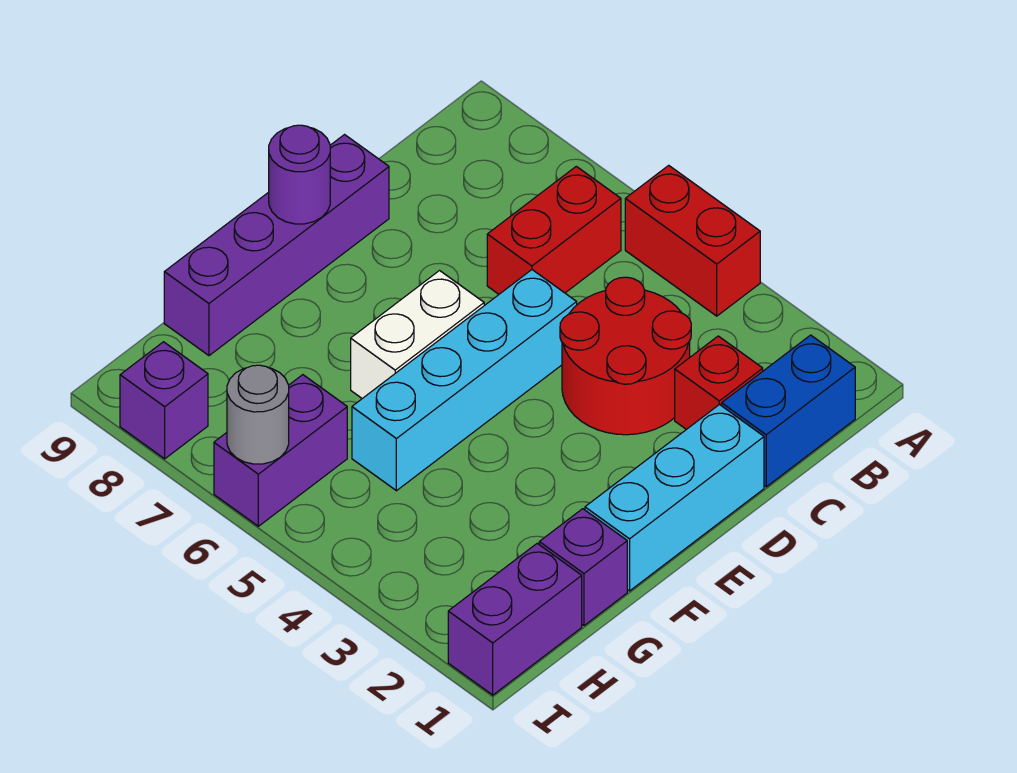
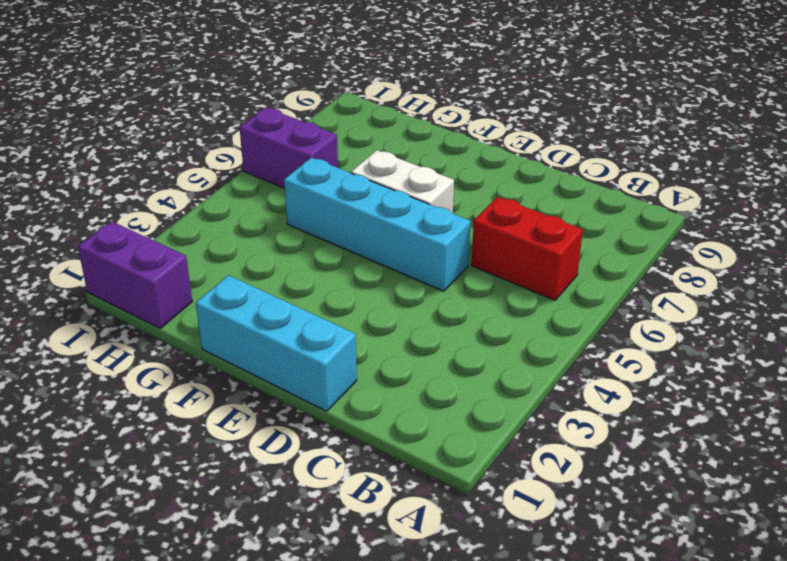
none -> red brick A4:A5 level 1
none -> blue brick B1:C1 level 1
none -> red brick C2 level 1

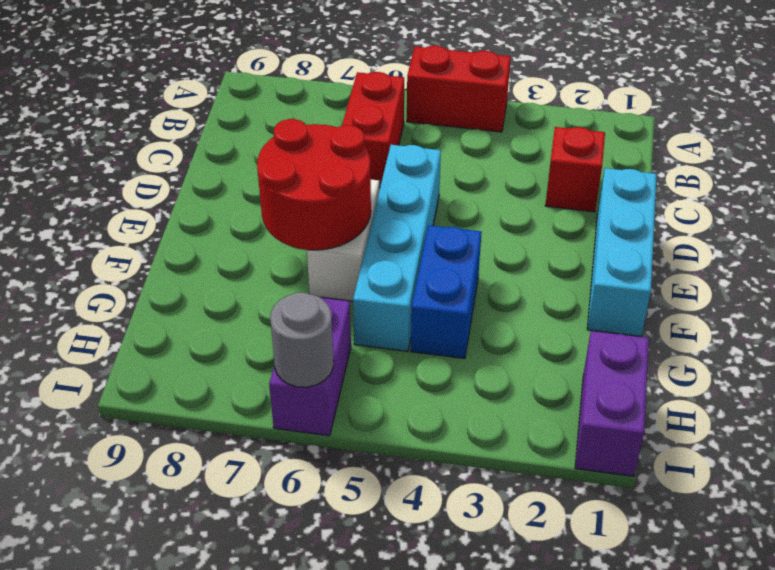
red round brick E6:F7 level 2 -> red round brick C3:D4 level 1
blue brick F4:G4 level 1 -> blue brick B1:C1 level 1
none -> purple brick D9:G9 level 1
none -> purple brick G1 level 1
none -> purple brick I8 level 1

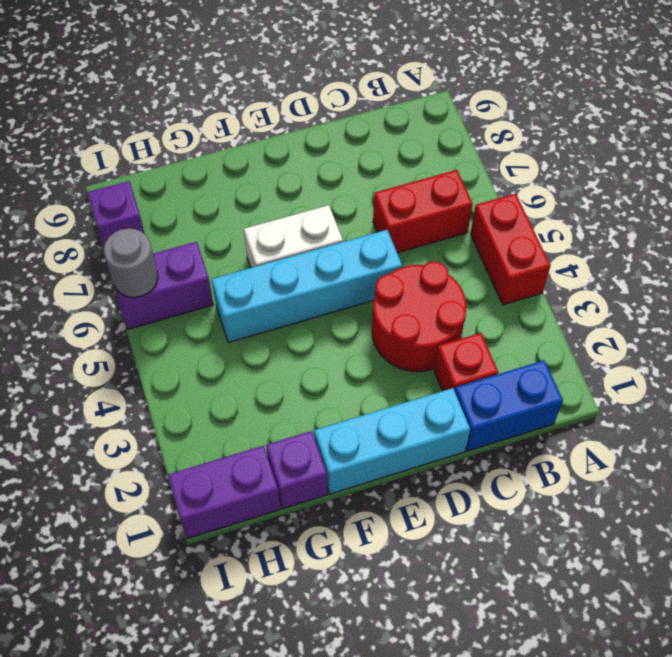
none -> purple brick D9:G9 level 1
none -> purple round brick E9 level 2

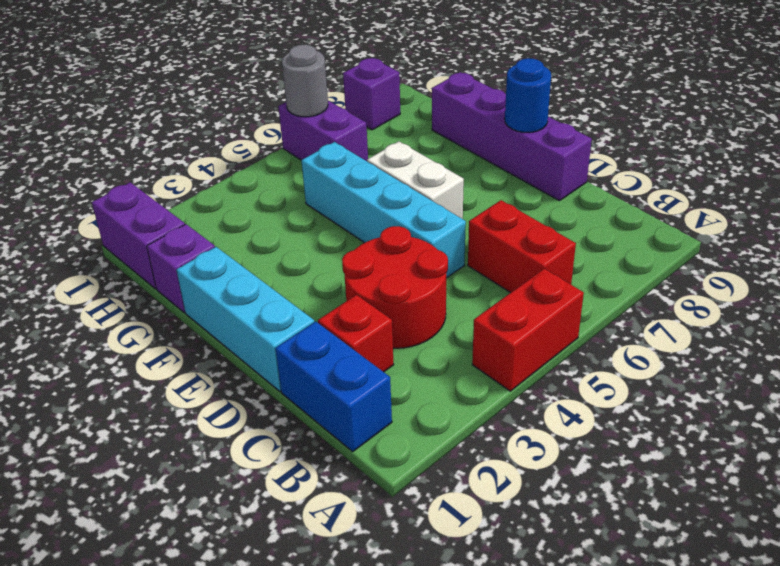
blue round brick E9 level 2 -> purple round brick E9 level 2

